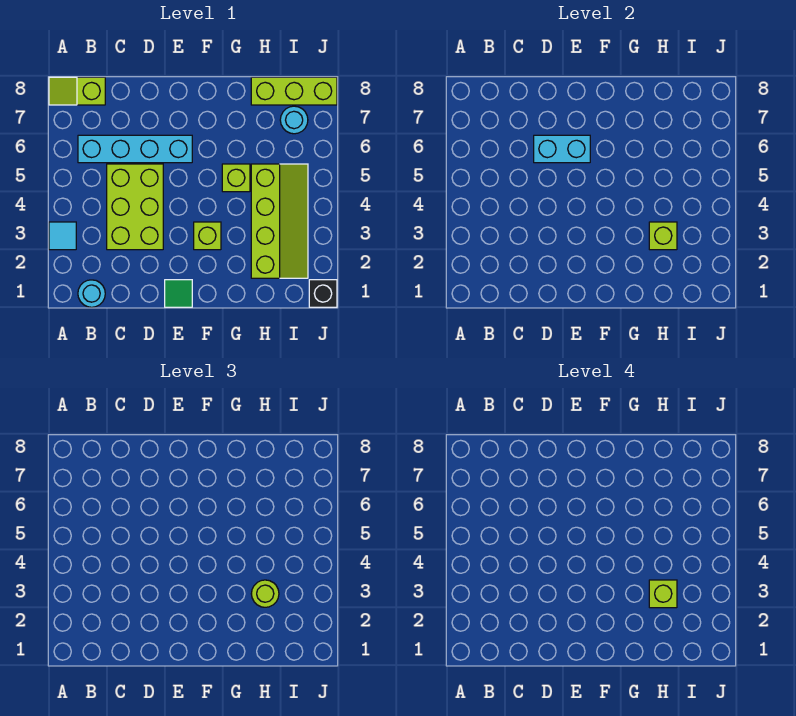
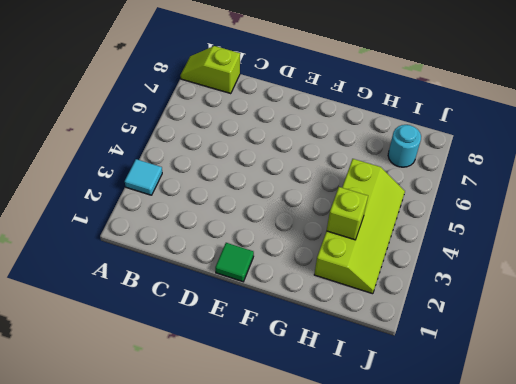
none -> cyan round brick B1 level 1
none -> cyan brick B6:E6 level 1
none -> lime brick C3:D5 level 1

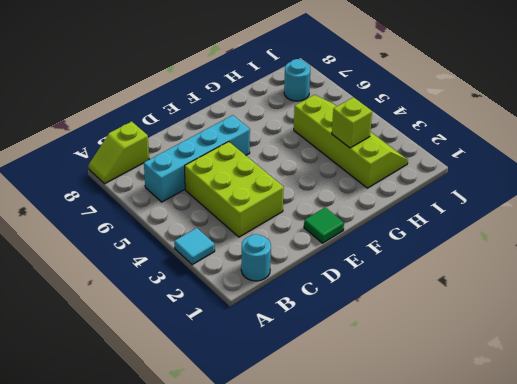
none -> lime brick F3 level 1
none -> lime brick G5 level 1
none -> lime brick H8:J8 level 1

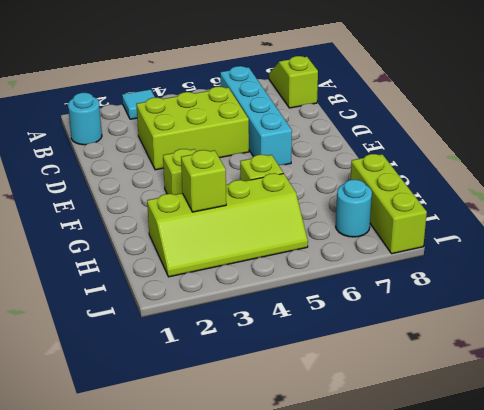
none -> green tile E1 level 1
none -> black brick J1 level 1
none -> cyan brick D6:E6 level 2

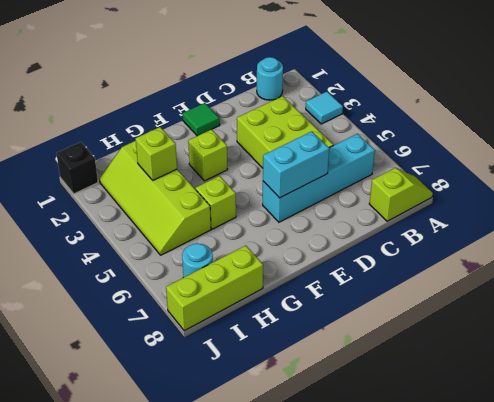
none -> lime round brick H3 level 3
none -> lime brick H3 level 4

